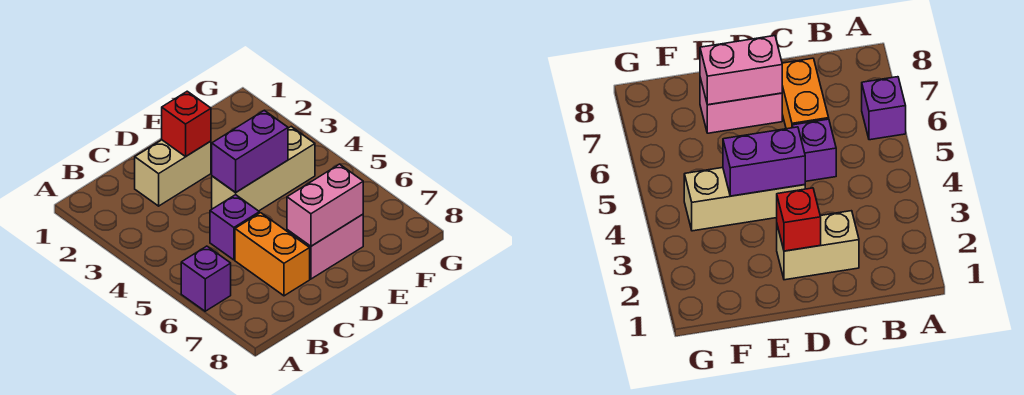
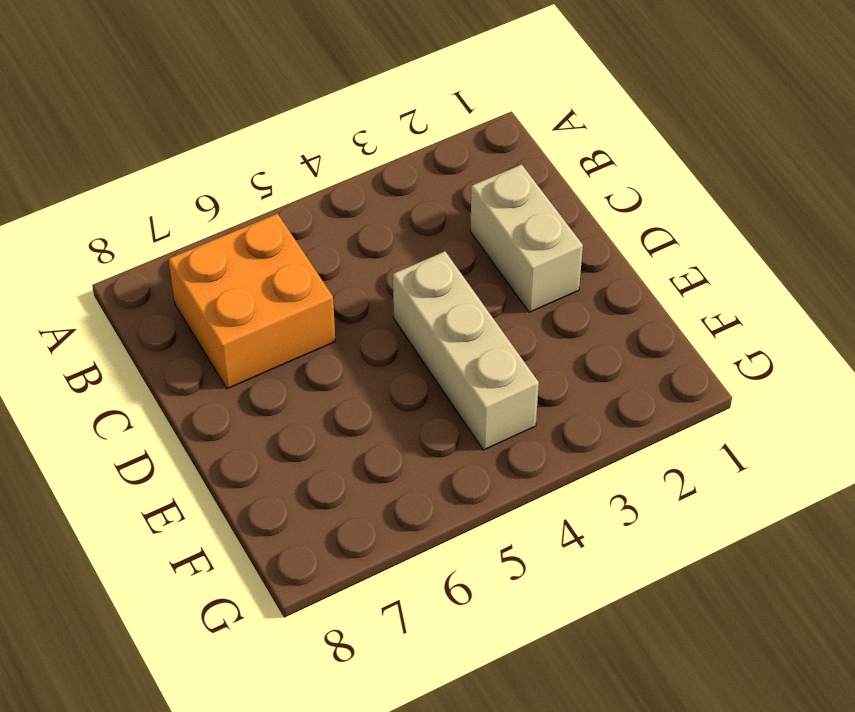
orange brick B6:C7 level 1 -> orange brick C6:C7 level 1
none -> purple brick A6 level 1
none -> purple brick C5 level 1

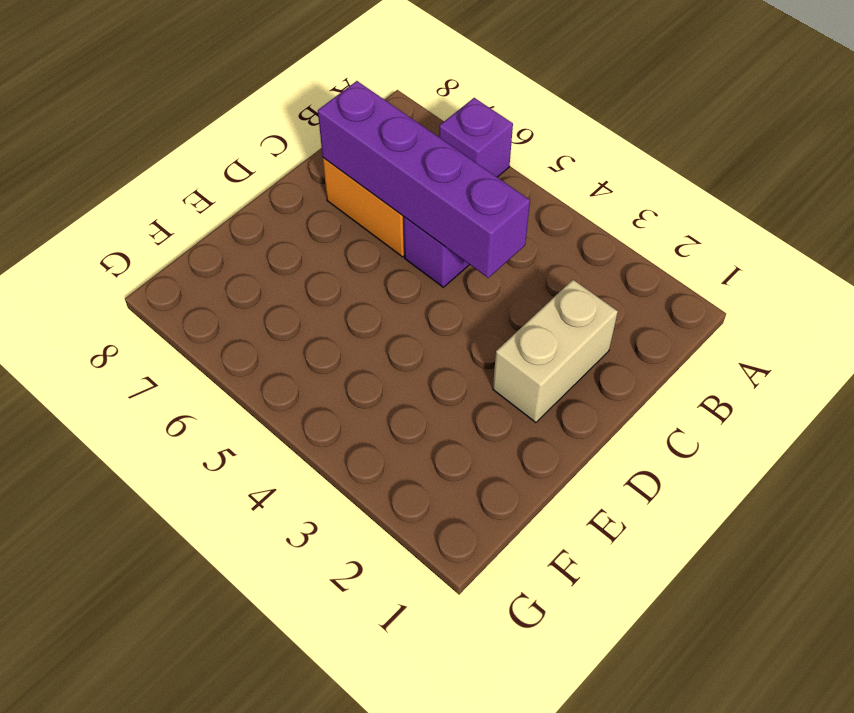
purple brick C4:C7 level 2 -> none
none -> tan brick D4:F4 level 1
none -> pink brick D7:E7 level 1

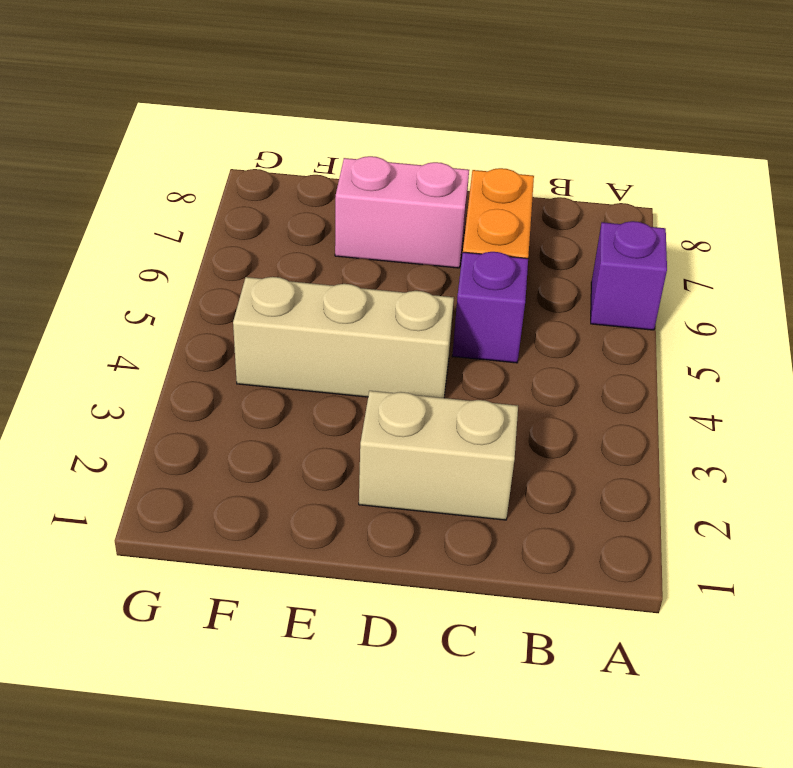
none -> red brick D2 level 2
none -> purple brick D4:E4 level 2

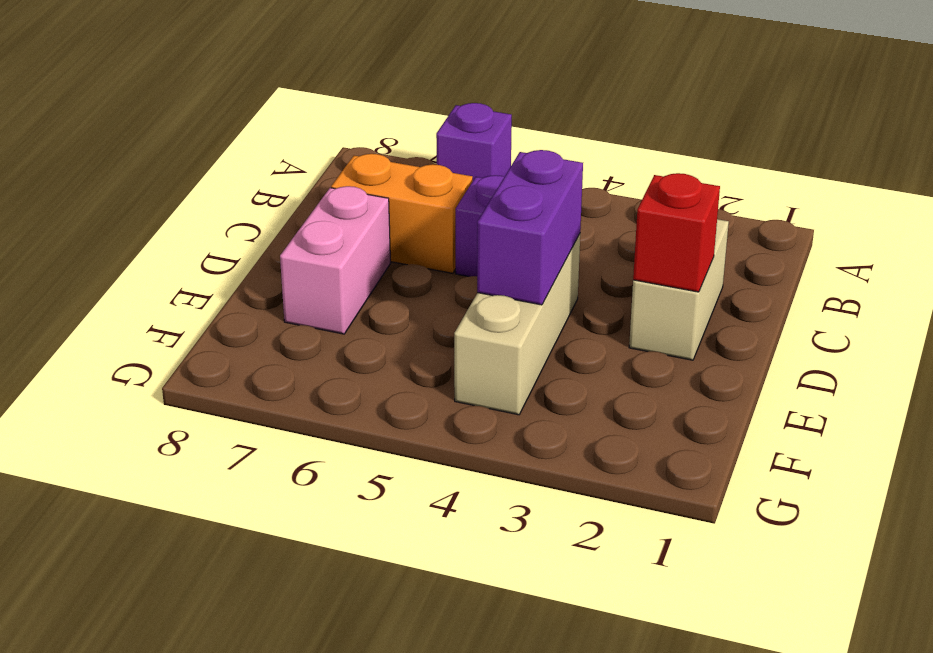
none -> pink brick D7:E7 level 2

